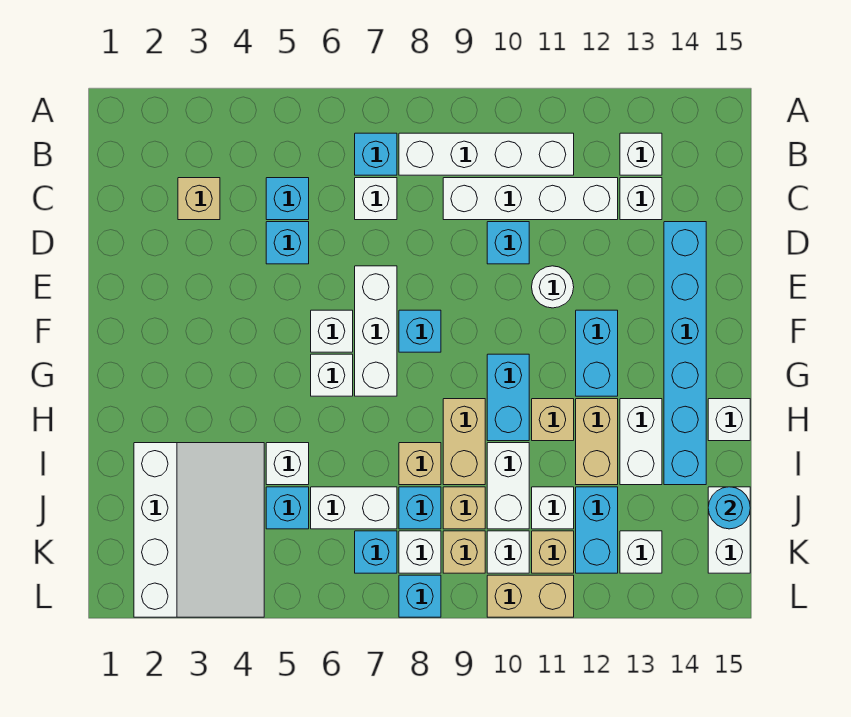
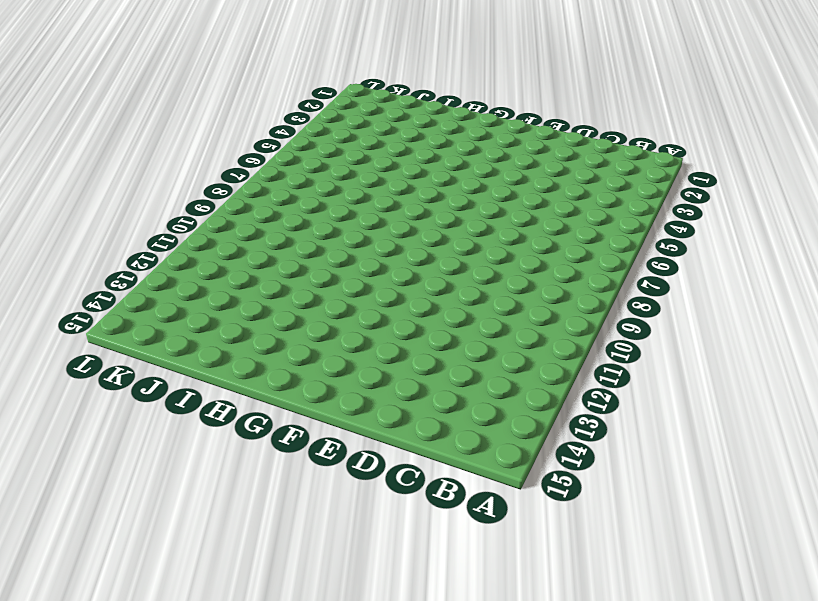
none -> cyan brick B7 level 1
none -> white brick B8:B11 level 1
none -> white brick B13 level 1
none -> tan brick C3 level 1

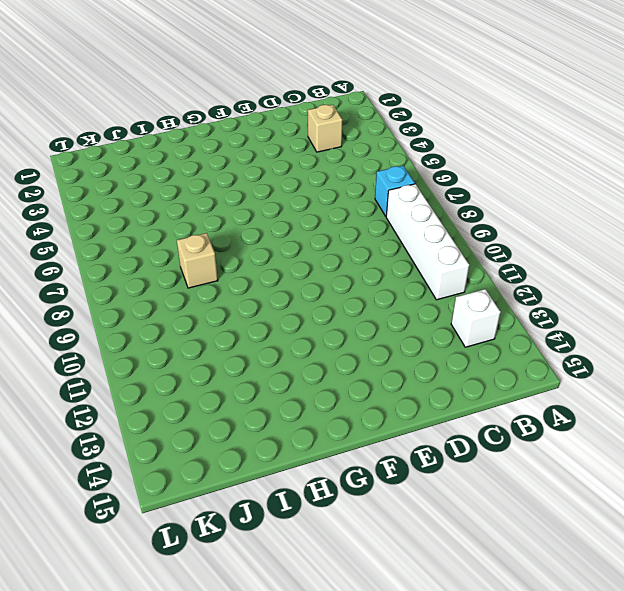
none -> cyan brick C5 level 1
none -> white brick C7 level 1
none -> white brick C9:C12 level 1
none -> white brick C13 level 1

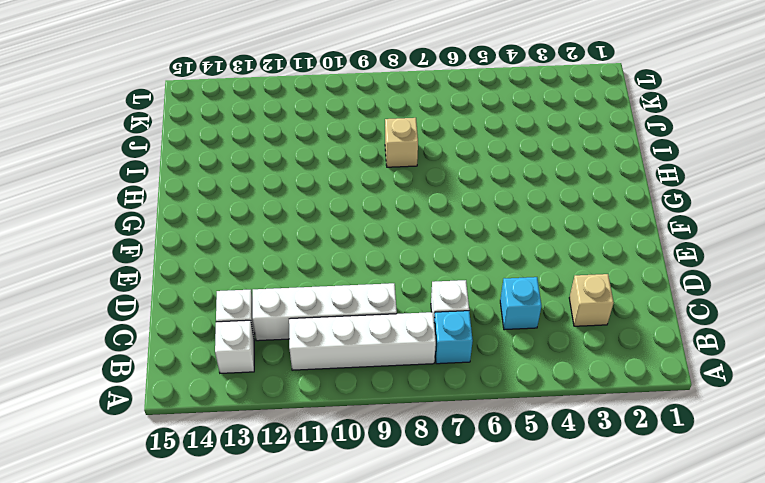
none -> cyan brick D5 level 1
none -> cyan brick D10 level 1
none -> cyan brick D14:I14 level 1
none -> white brick E7:G7 level 1

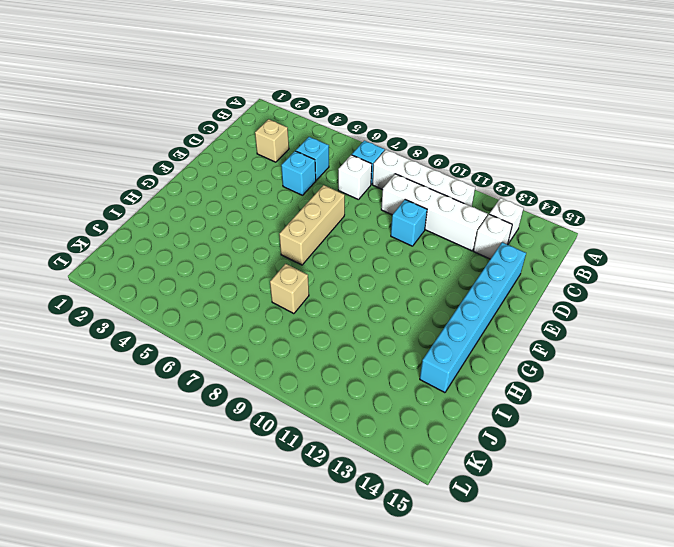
tan brick E7:G7 level 1 -> white brick E7:G7 level 1
none -> white round brick E11 level 1
none -> white brick F6 level 1
none -> cyan brick F8 level 1
none -> cyan brick F12:G12 level 1

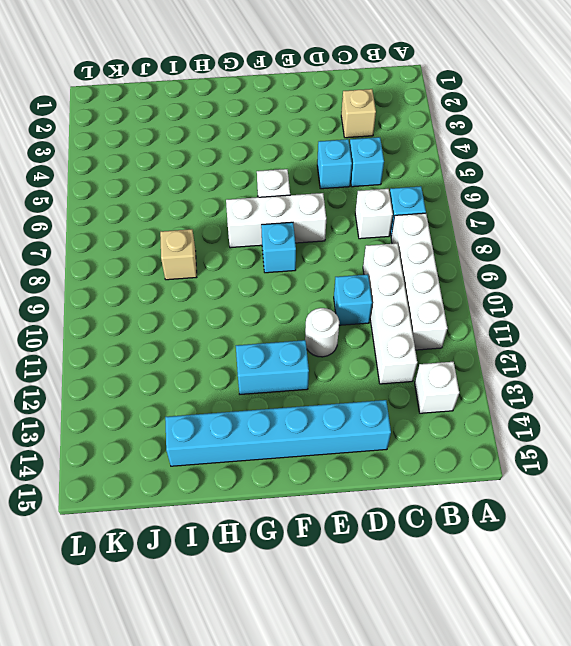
none -> white brick C13 level 1
none -> white brick G6 level 1
none -> cyan brick G10:H10 level 1
none -> tan brick H9:I9 level 1

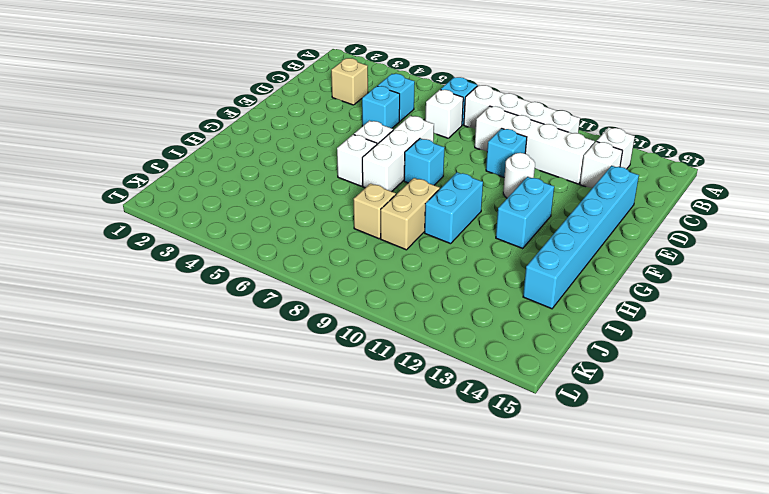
none -> tan brick H11 level 1
none -> tan brick H12:I12 level 1
none -> white brick H13:I13 level 1
none -> white brick H15 level 1

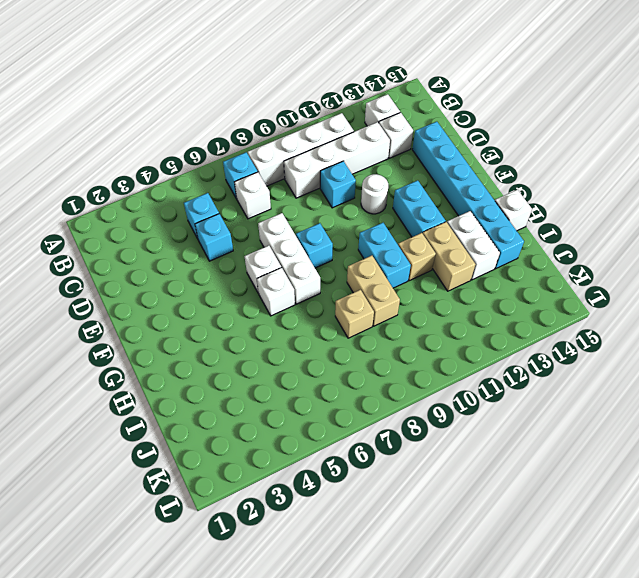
none -> tan brick C3 level 1
none -> white slope I2:L4 level 1 top 2
none -> white brick I5 level 1
none -> white brick I10:J10 level 1

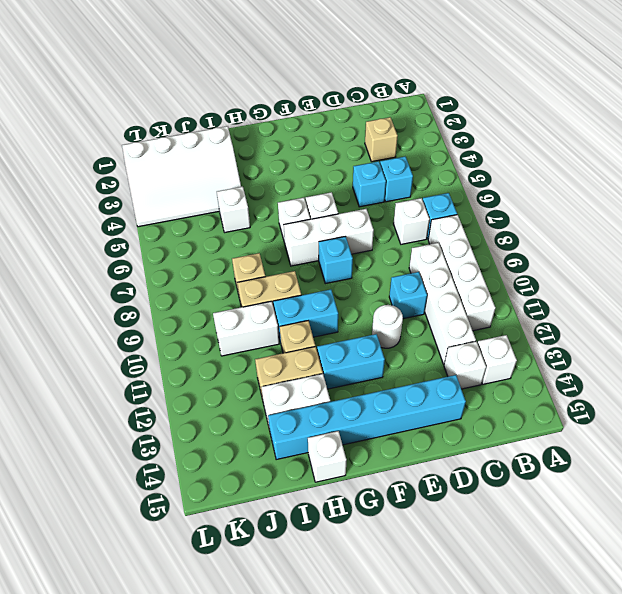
none -> cyan brick J5 level 1
none -> white brick J6:J7 level 1
none -> cyan brick J8 level 1
none -> tan brick J9 level 1

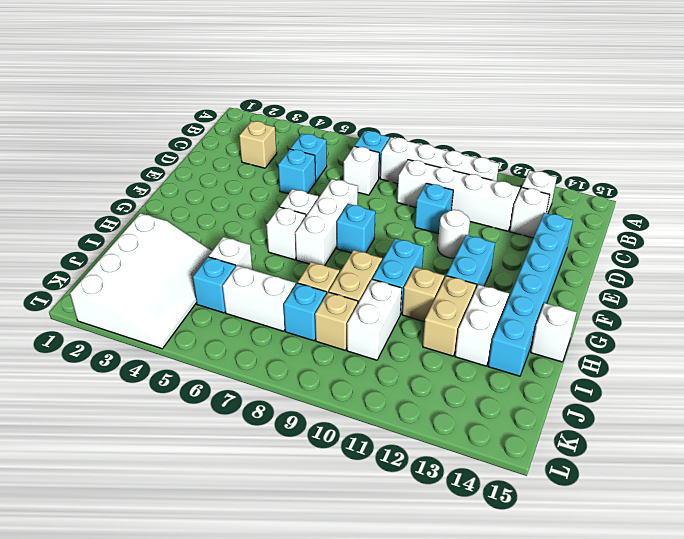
none -> white brick J11 level 1
none -> cyan brick J12:K12 level 1
none -> white brick J15:K15 level 1
none -> cyan brick K7 level 1

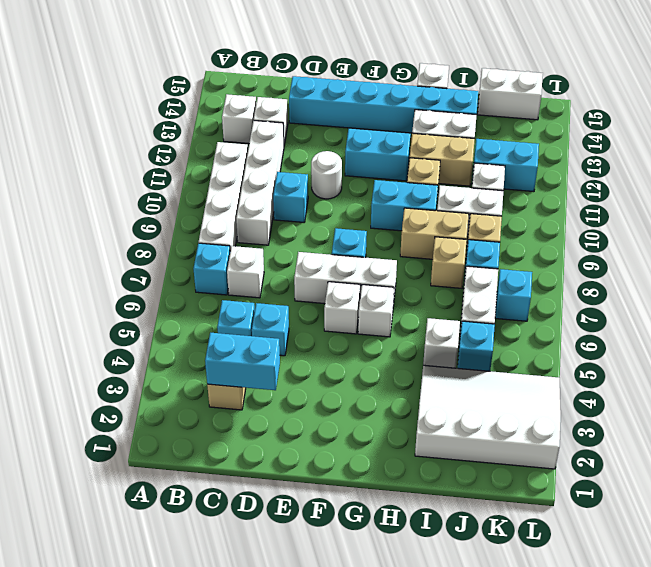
cyan brick C3:D3 level 2 -> none
none -> white brick K8 level 1
none -> tan brick K9 level 1
none -> white brick K10 level 1
none -> tan brick K11 level 1

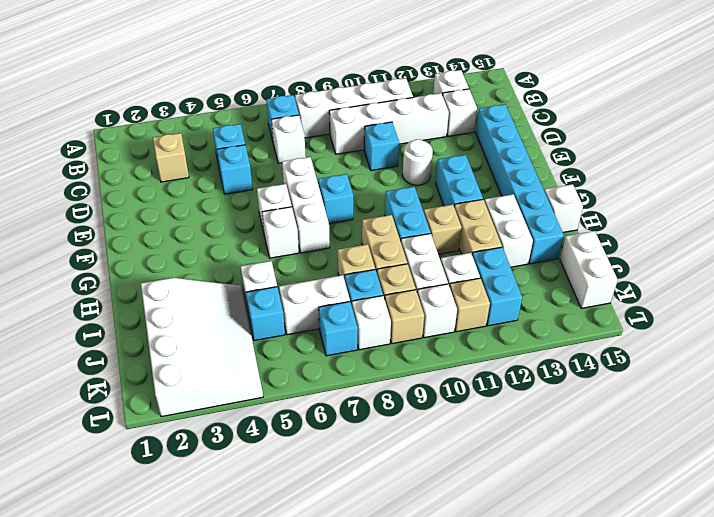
none -> white brick K13 level 1
none -> cyan brick L8 level 1
none -> tan brick L10:L11 level 1
none -> cyan round brick J15 level 2

